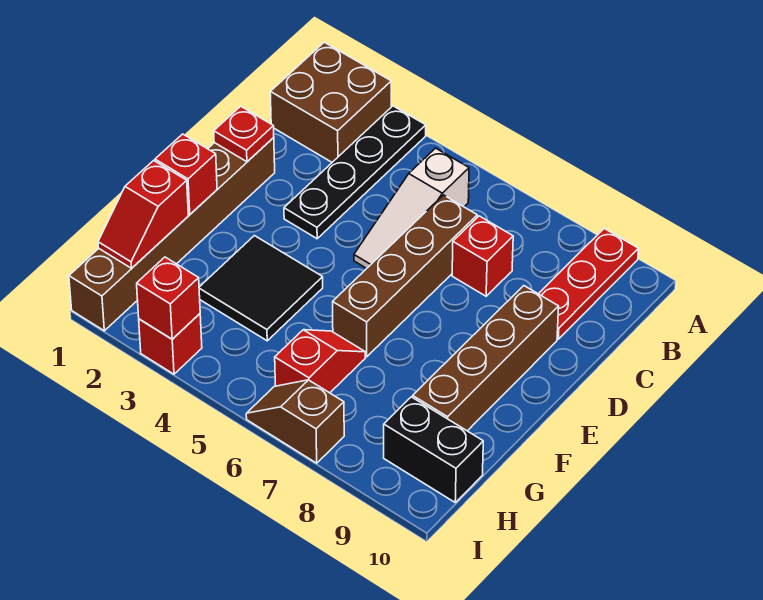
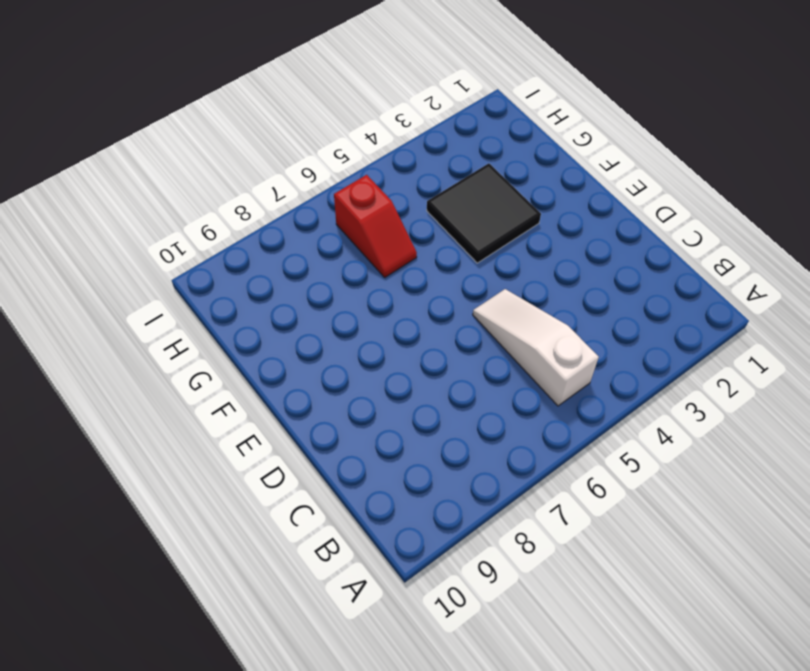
none -> brown brick A1:B2 level 1
none -> black plate A3:D3 level 1
none -> red plate A9:C9 level 1

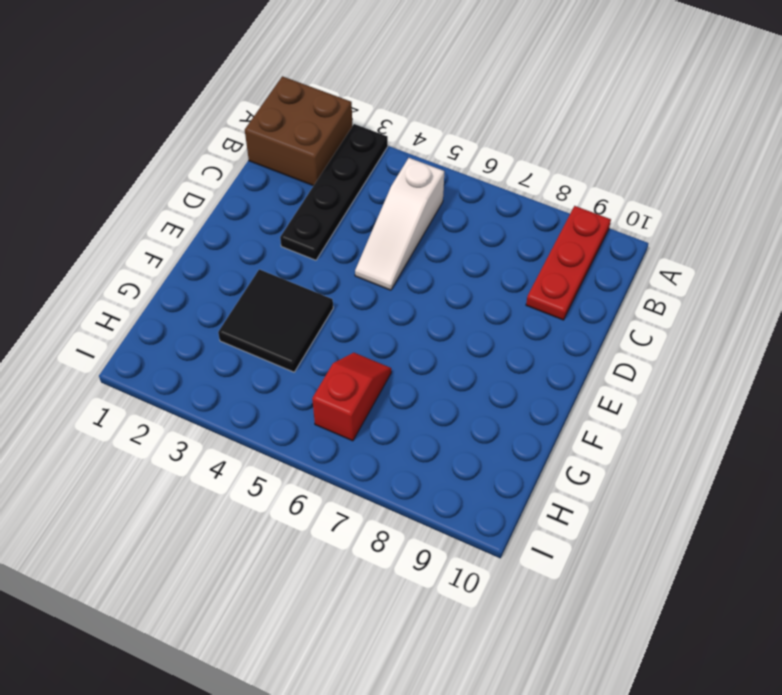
none -> brown brick C6:F6 level 1
none -> red brick C7 level 1
none -> brown brick D1:I1 level 1

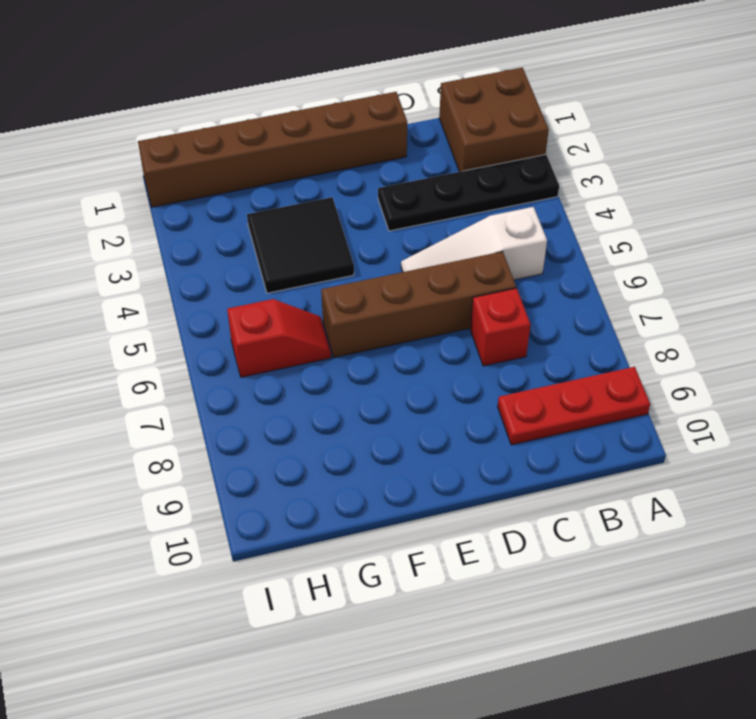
none -> brown brick D9:G9 level 1
none -> black brick H9:H10 level 1
none -> red brick I3 level 1

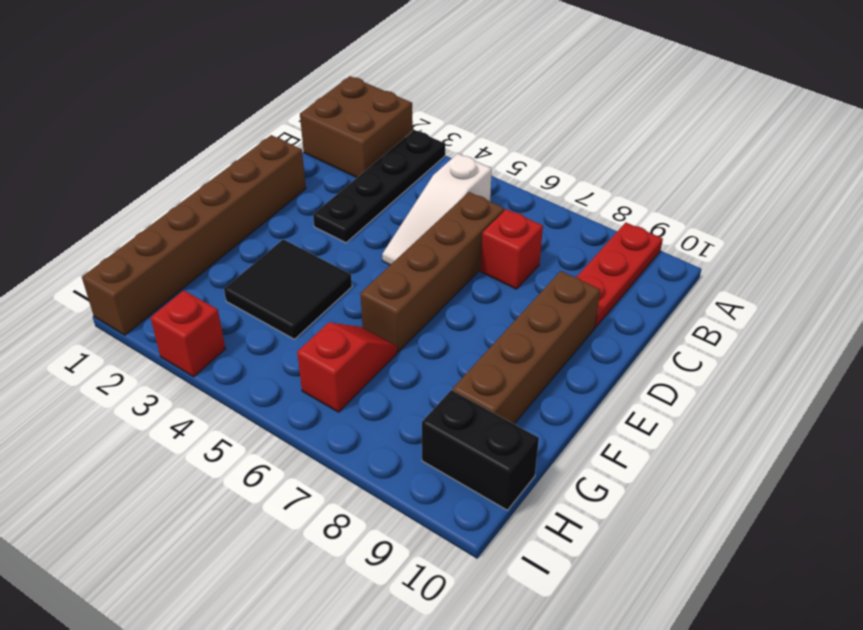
none -> brown slope I6:I7 level 1 top 7
none -> red plate D1 level 2
none -> red brick F1 level 2

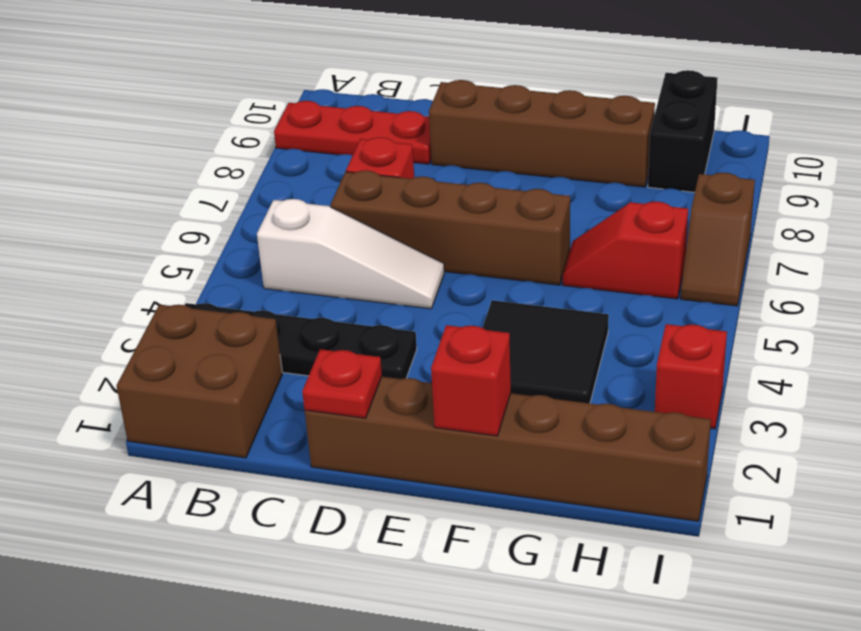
none -> red slope G1:H1 level 2 top G
none -> red brick I3 level 2

